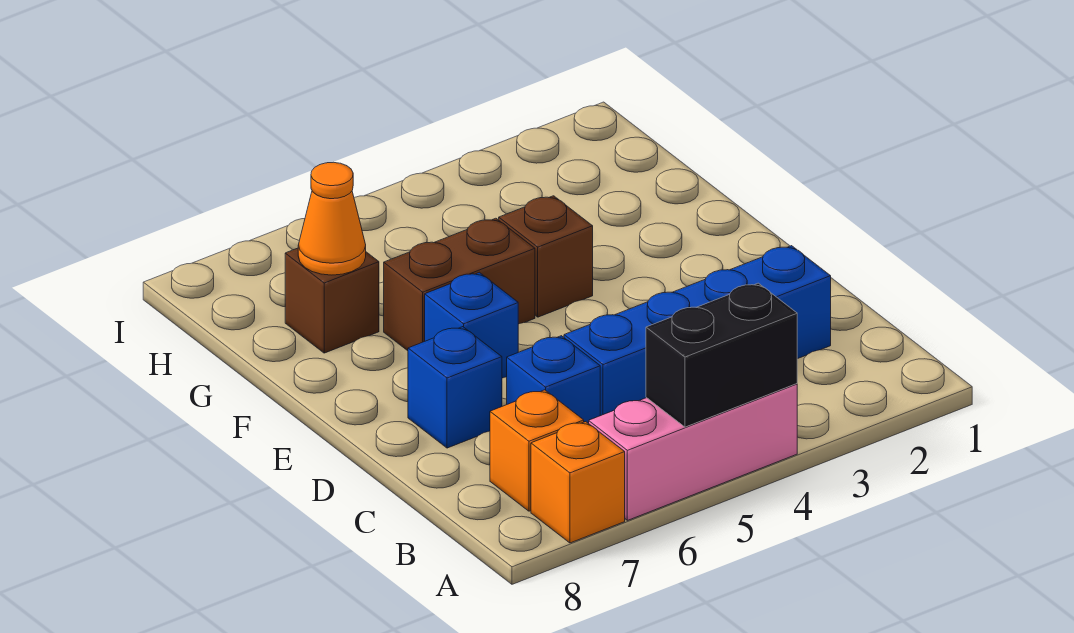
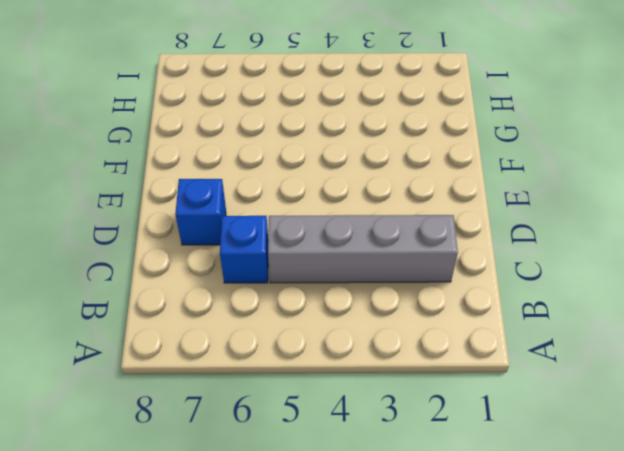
grey brick C2:C5 level 1 -> blue brick C2:C5 level 1
none -> pink brick A4:A6 level 1
none -> orange brick A7 level 1
none -> orange brick B7 level 1

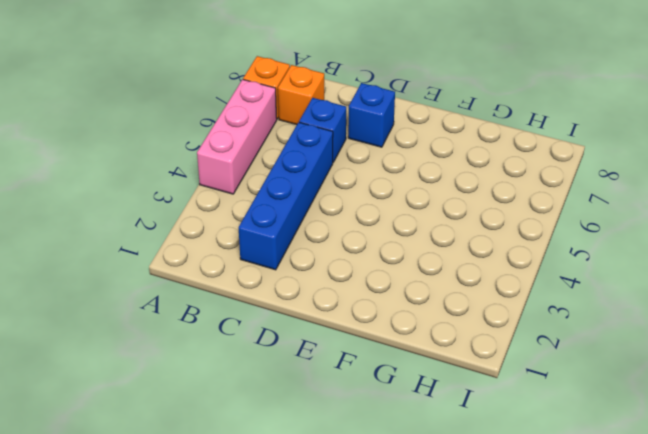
none -> blue brick E6 level 1
none -> brown brick F4 level 1
none -> brown brick F5:F6 level 1

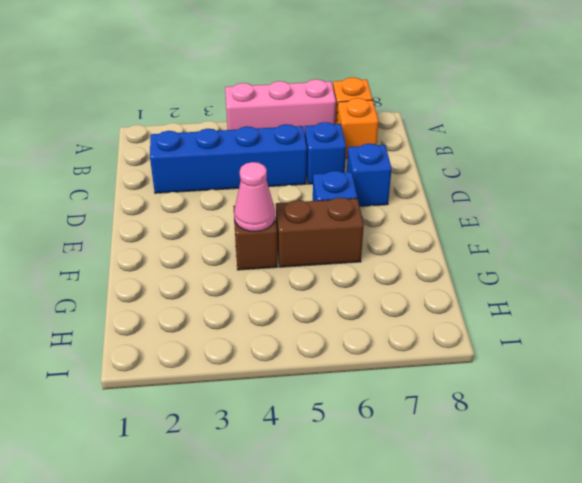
pink cone F4 level 2 -> none
none -> brown brick G7 level 1
none -> black brick A4:A5 level 2
none -> orange cone G7 level 2

